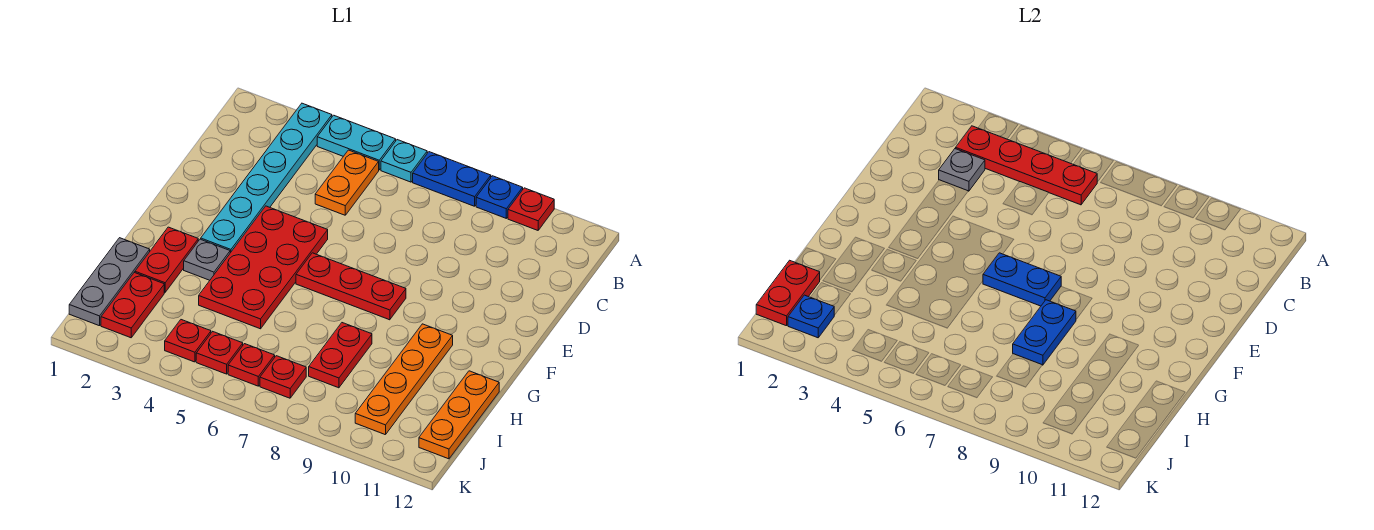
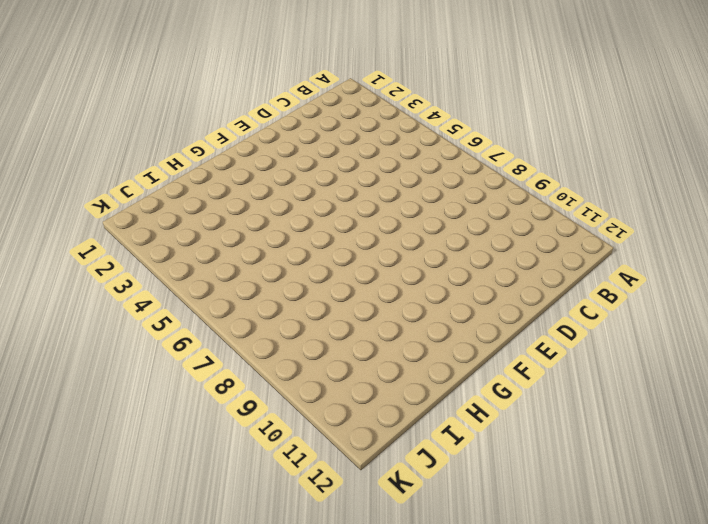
none -> cyan plate A3:F3 level 1
none -> cyan plate A4:A5 level 1
none -> cyan plate A6 level 1

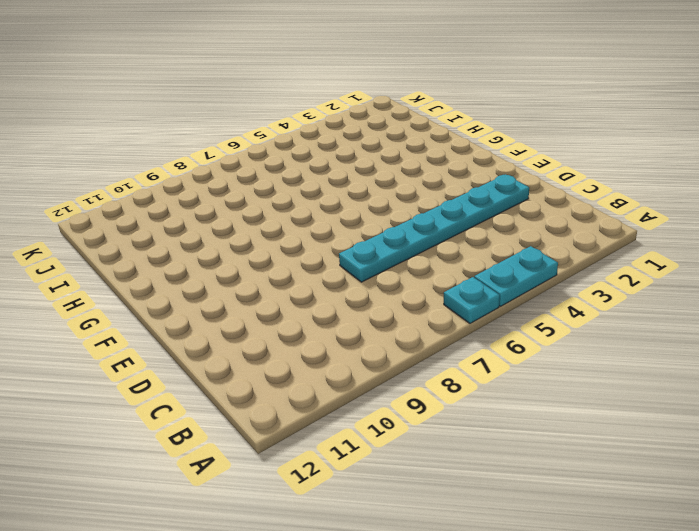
cyan plate D2:D7 level 1 -> cyan plate A3:F3 level 1
none -> blue plate A7:A8 level 1
none -> blue plate A9 level 1
none -> red plate A10 level 1

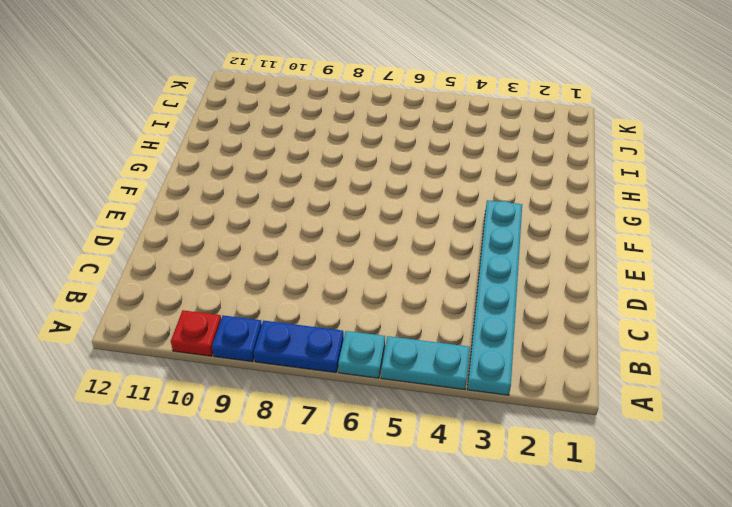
none -> orange plate B5:C5 level 1
none -> red plate E4:H5 level 1
none -> red plate F6:F8 level 1

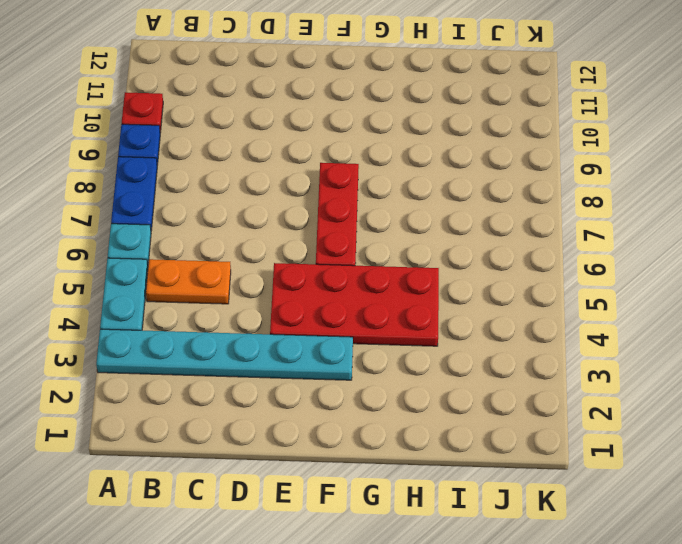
none -> red plate G2:H2 level 1
none -> grey plate G3 level 1
none -> orange plate G10:J10 level 1

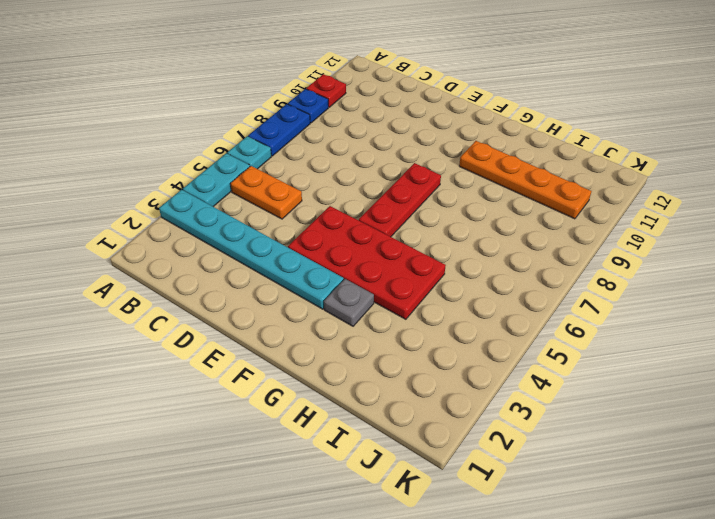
none -> red plate G2:H2 level 1
none -> grey plate H1:J1 level 1
none -> red plate H8:I8 level 1

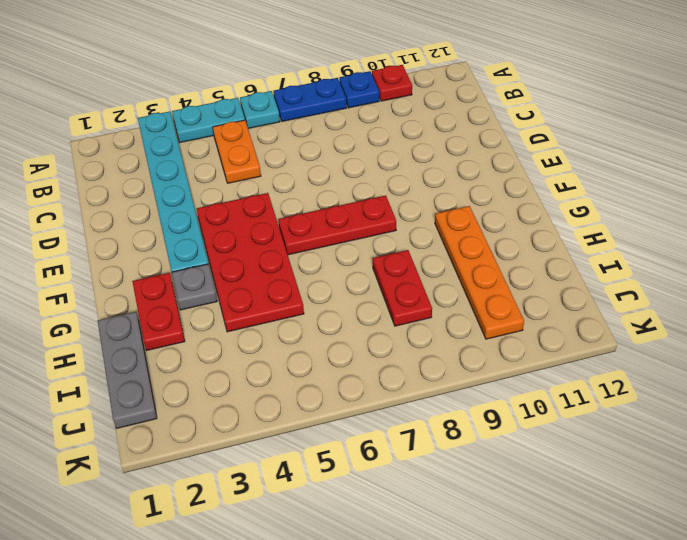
none -> orange plate H12:J12 level 1
none -> red plate I2:J2 level 1
none -> red plate J4 level 1

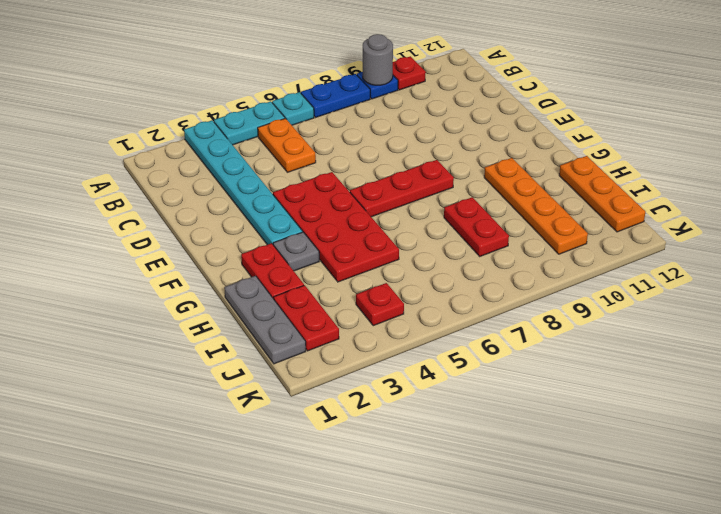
grey round brick A9 level 2 -> none
none -> red plate J5 level 1
none -> red plate J6 level 1
none -> red plate J7 level 1

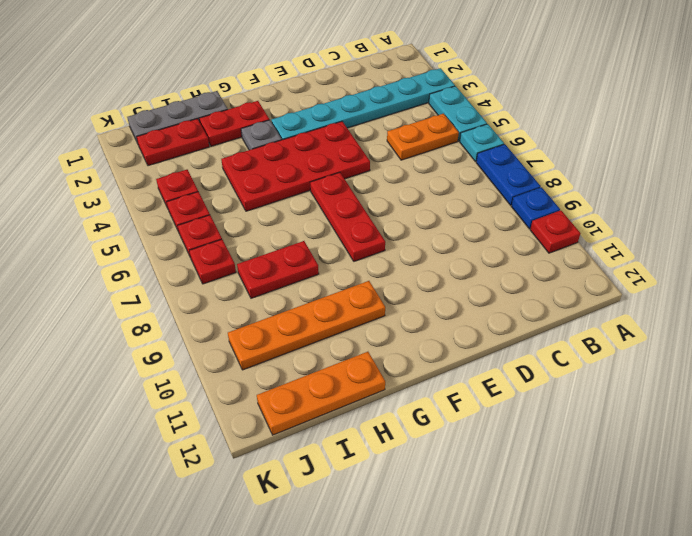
none -> red plate B3:B6 level 2
none -> grey plate C3 level 2
none -> blue plate F6:F7 level 2

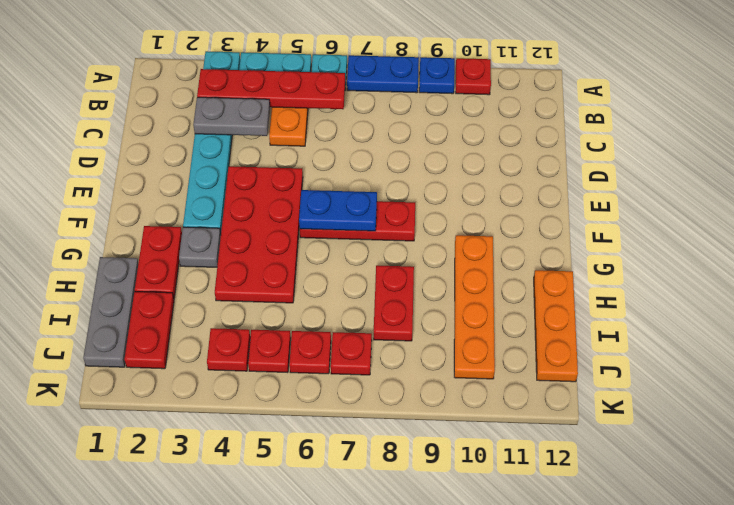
grey plate C3:C4 level 2 -> grey plate C3 level 2
none -> blue plate G8:H8 level 2
none -> red plate I1:J1 level 2
none -> blue plate J2 level 2

